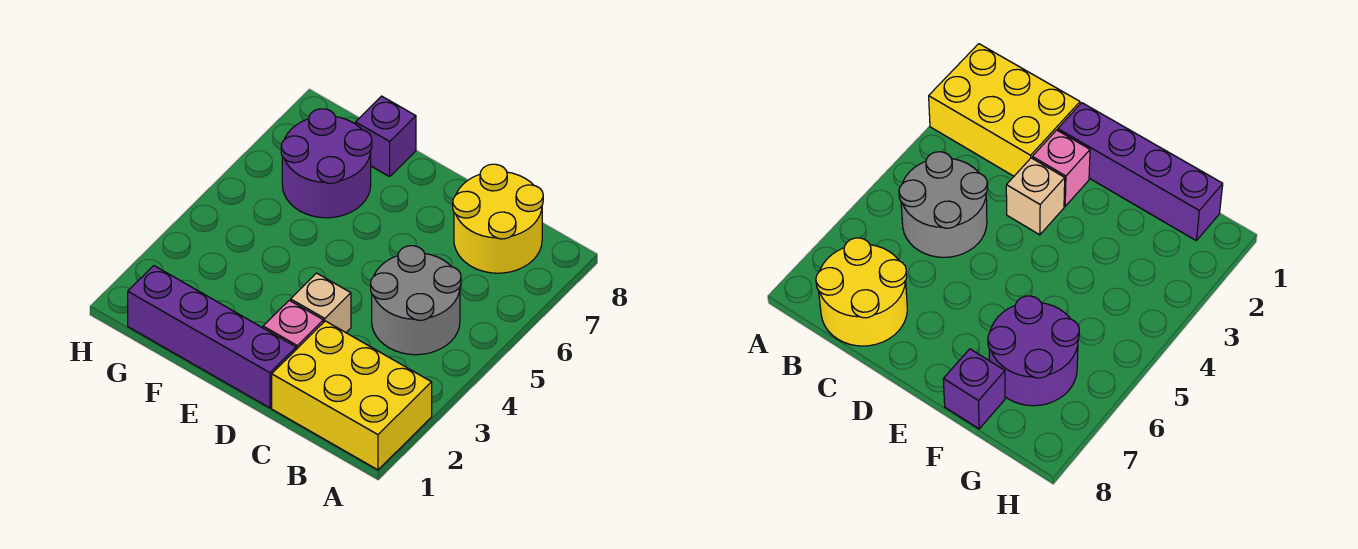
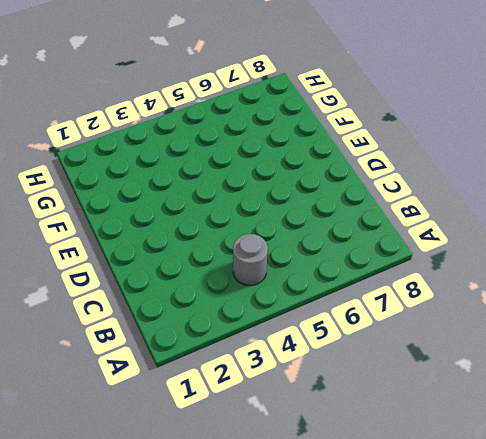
grey round brick B4 level 1 -> grey round brick B4:C5 level 1
none -> yellow brick A1:C2 level 1
none -> yellow round brick B7:C8 level 1

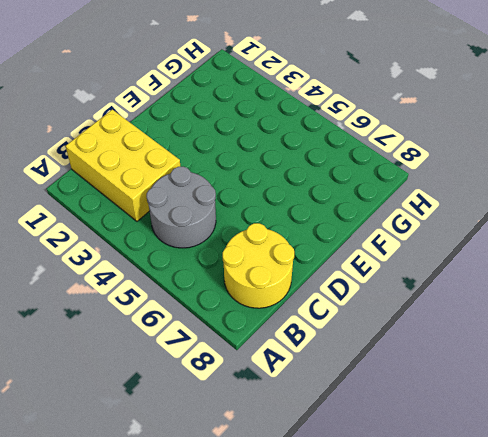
yellow brick B1:C3 level 1 -> yellow brick A1:C2 level 1
none -> purple brick D1:G1 level 1
none -> pink brick D2 level 1

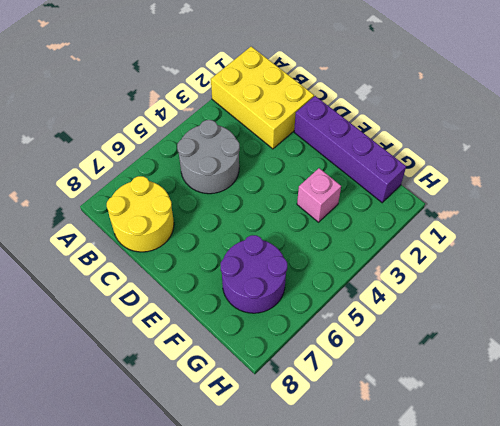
pink brick F3 level 1 -> pink brick D2 level 1
none -> tan brick D3 level 1
none -> purple brick F8 level 1

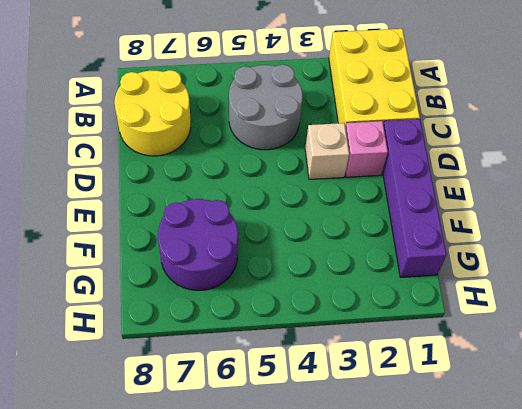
none -> purple brick F8 level 1

